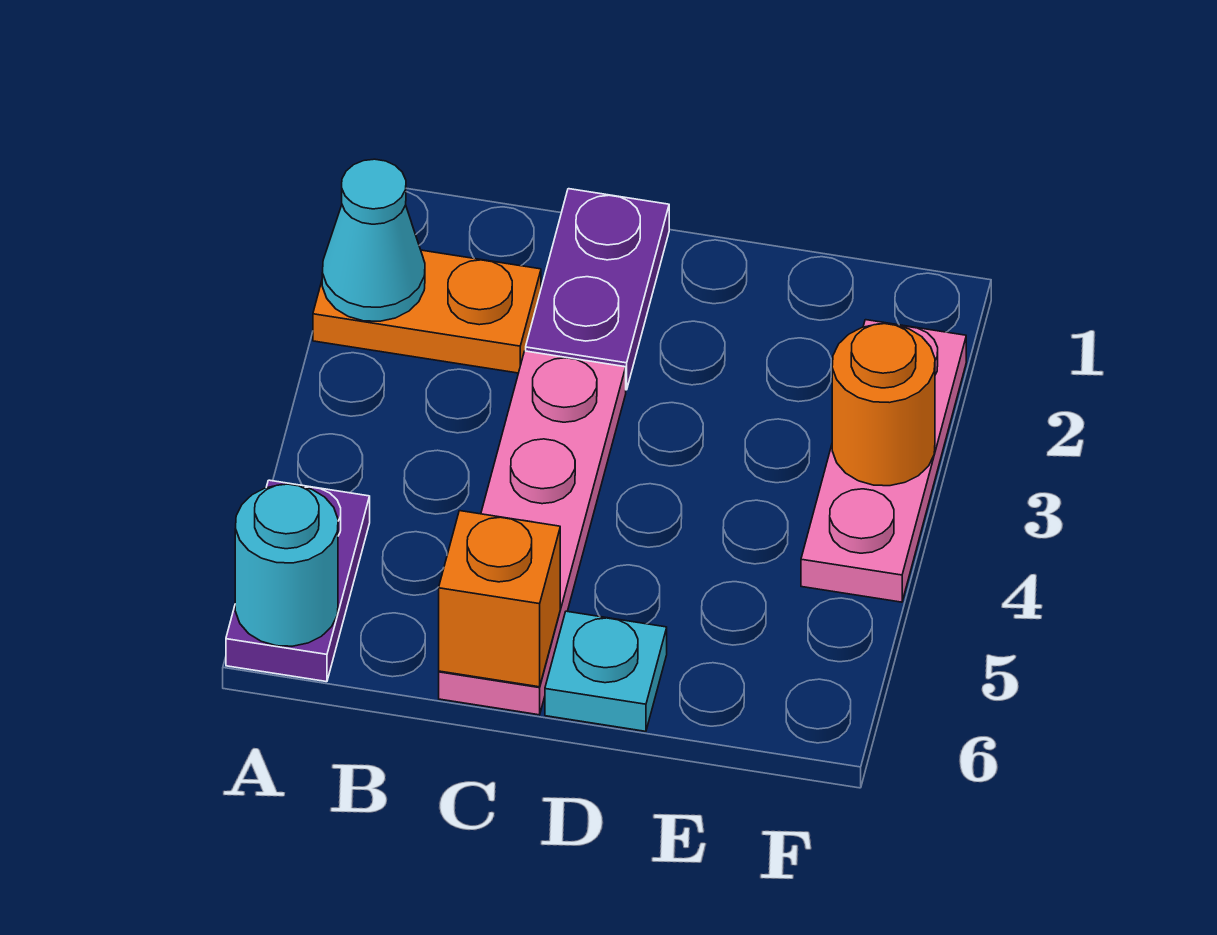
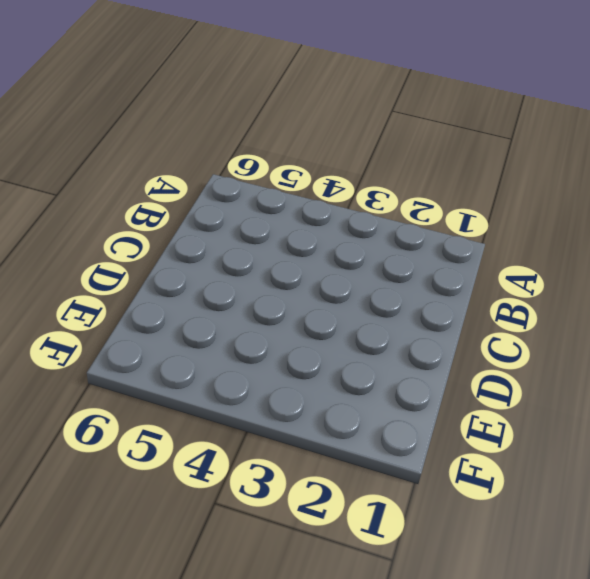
none -> orange plate A2:B2 level 1
none -> purple plate A5:A6 level 1

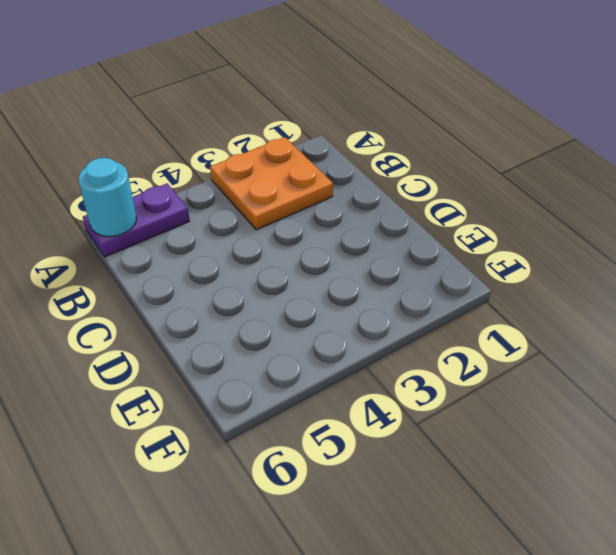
orange plate A2:B3 level 1 -> orange plate A2:B2 level 1
none -> purple plate C1:C2 level 1
none -> pink plate C3:C6 level 1

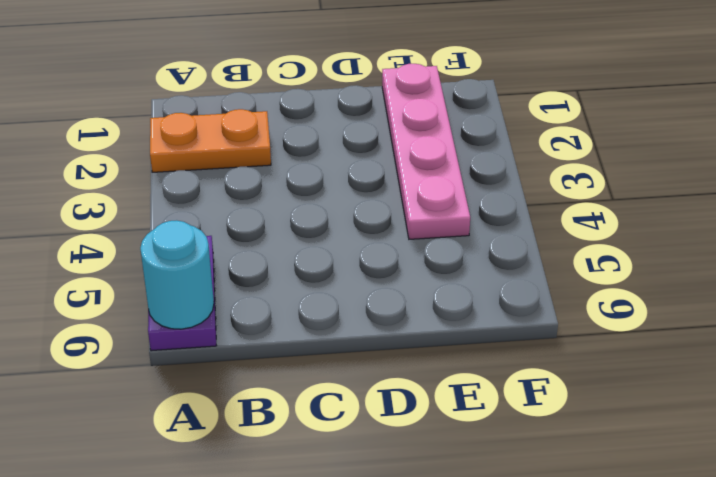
pink plate E1:E4 level 1 -> pink plate C3:C6 level 1
none -> purple plate C1:C2 level 1
none -> cyan plate D6 level 1

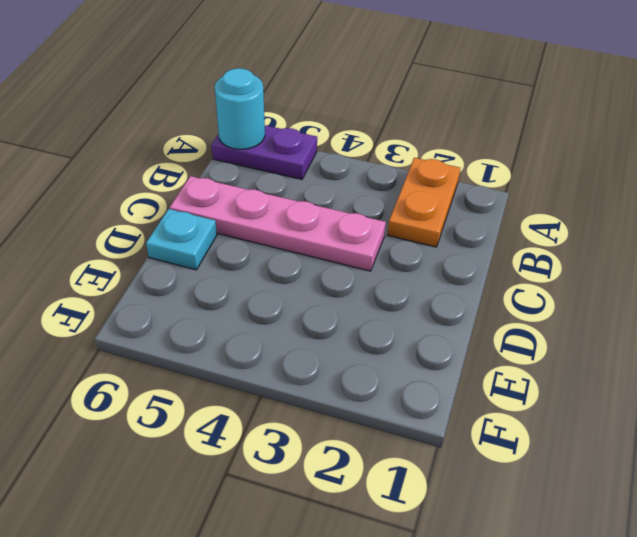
none -> purple plate C1:C2 level 1
none -> pink plate F2:F4 level 1

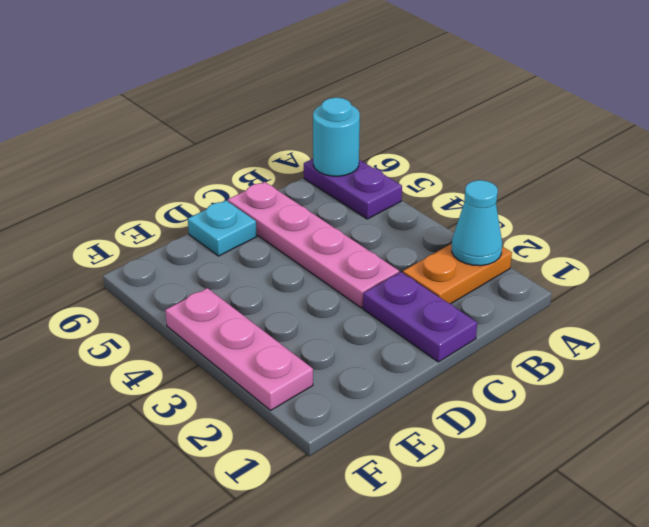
none -> orange brick C6 level 2
none -> orange round brick F3 level 2

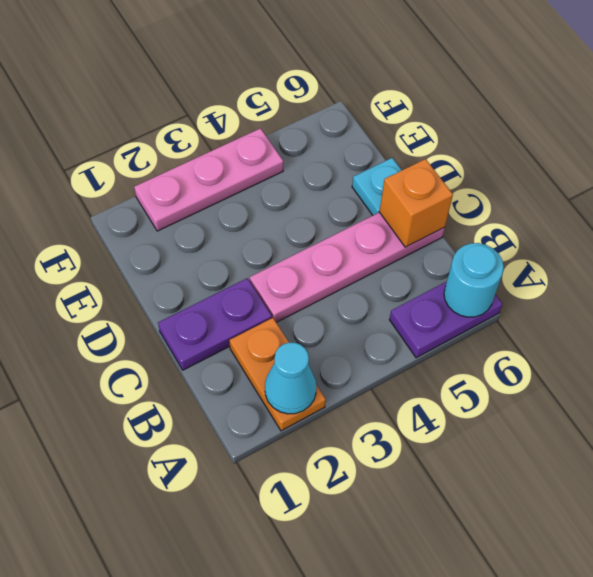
none -> orange round brick F3 level 2

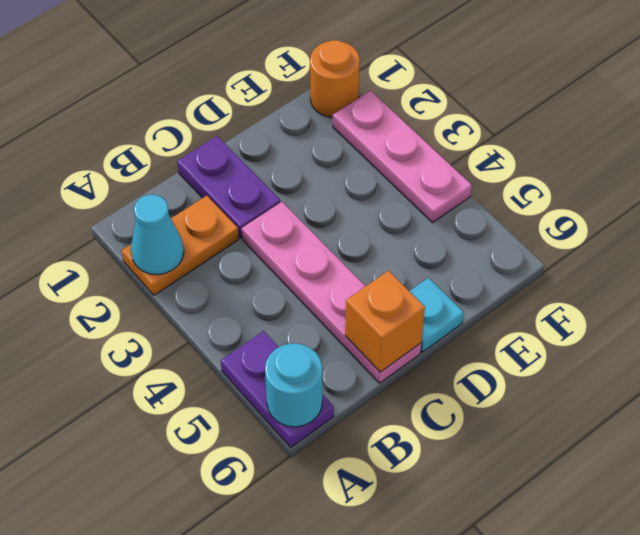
orange round brick F1 level 1 -> orange round brick F3 level 2

